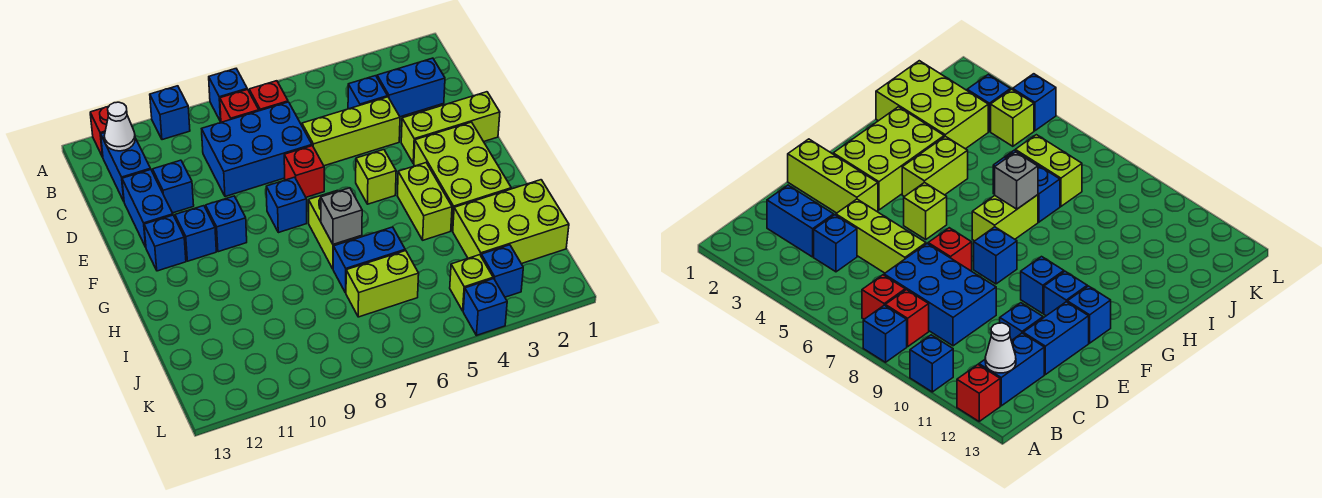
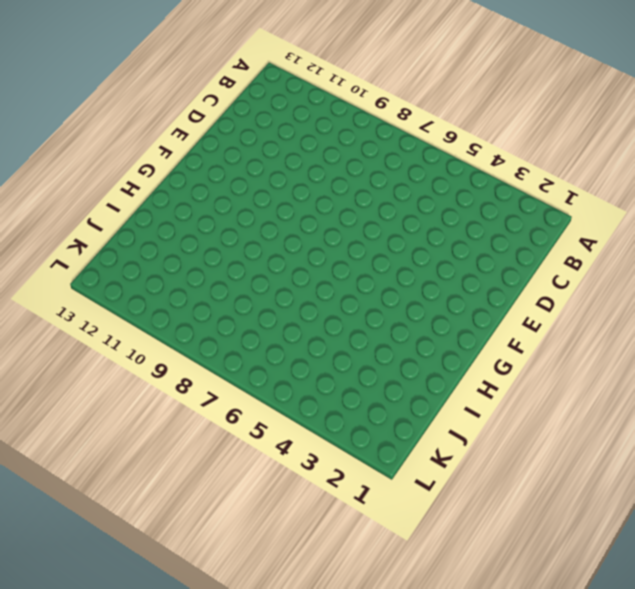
none -> blue brick A8 level 1
none -> blue brick A10 level 1
none -> red brick A12 level 1
none -> red brick B7 level 1

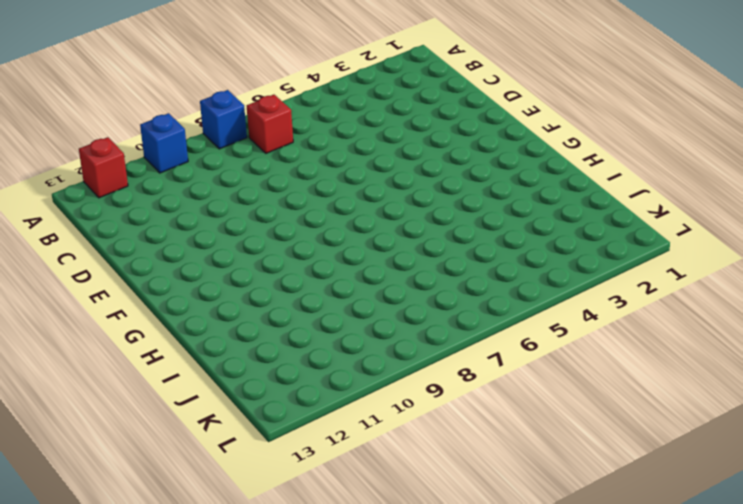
none -> red brick B8 level 1
none -> blue brick B12:C12 level 1
none -> blue brick C2:C3 level 1
none -> blue brick C4 level 1

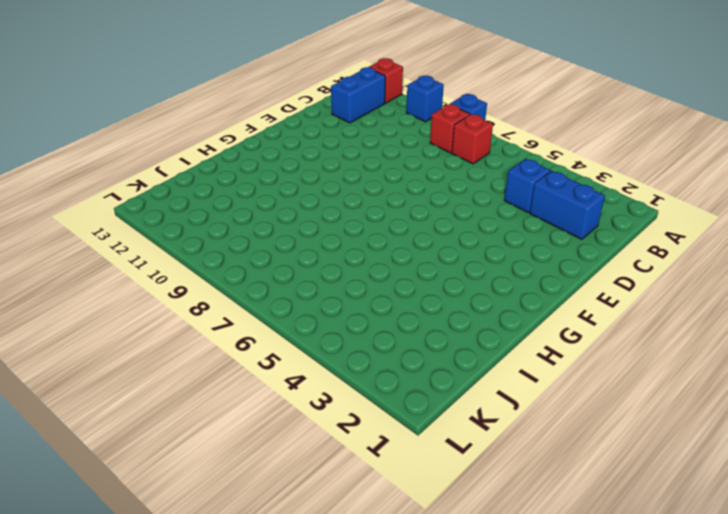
none -> blue brick C7:D9 level 1
none -> lime brick D4:D6 level 1
none -> blue brick D11 level 1
none -> blue brick D12:E12 level 1

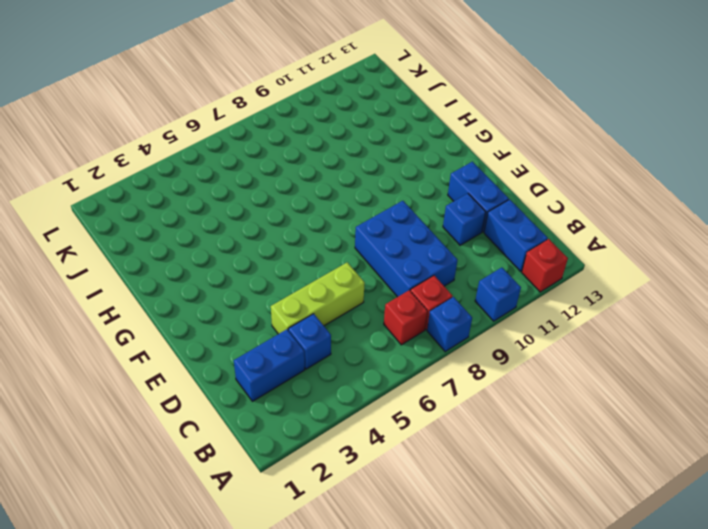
blue brick C8:E9 level 1 -> blue brick C7:D9 level 1
none -> lime brick E1:E3 level 1
none -> red brick E7 level 1
none -> lime brick F2:H3 level 1
none -> lime brick F5 level 1

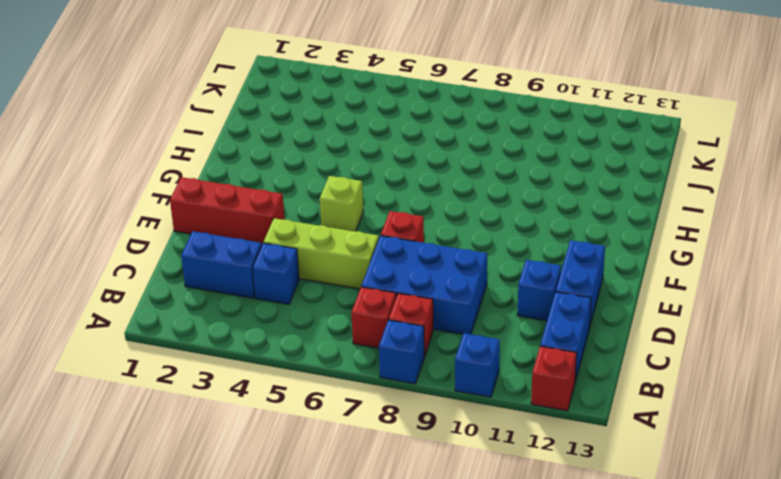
red brick E1:E3 level 1 -> lime brick E1:E3 level 1
none -> lime brick F2:H3 level 1
none -> blue brick F8 level 1
none -> blue brick F10 level 1
none -> blue brick F11 level 1

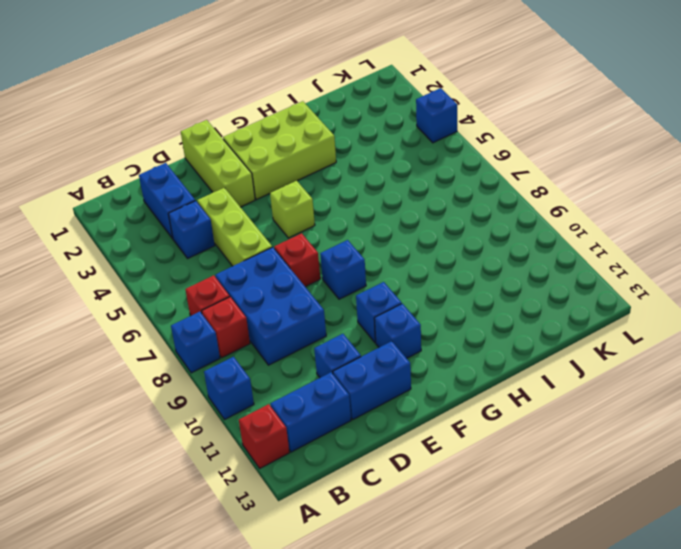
none -> blue brick F12 level 1
none -> lime brick G4:H4 level 1
none -> lime brick G7:H7 level 1
none -> lime brick I1:J3 level 1

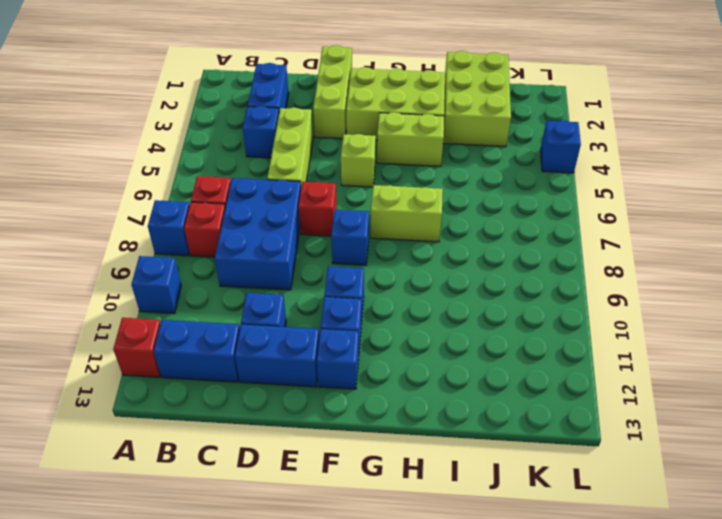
none -> blue brick I6:I7 level 1
none -> lime brick J6:J7 level 1
none -> blue brick K3 level 1
none -> lime brick K4 level 1

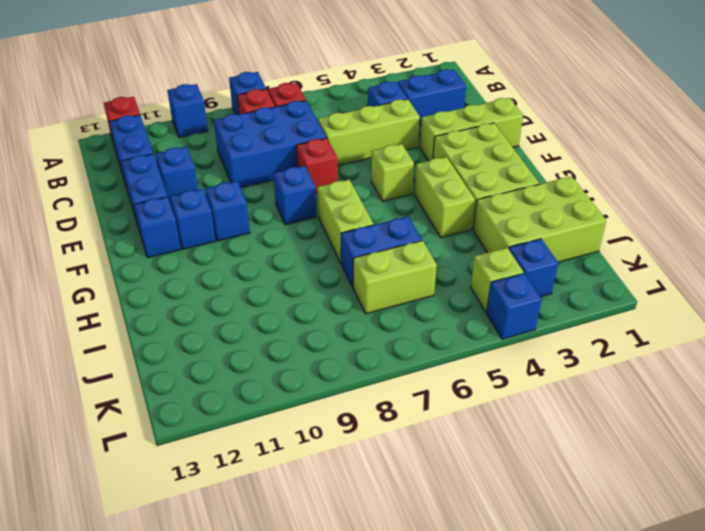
none -> white cone B12 level 2
none -> grey brick H7 level 2

